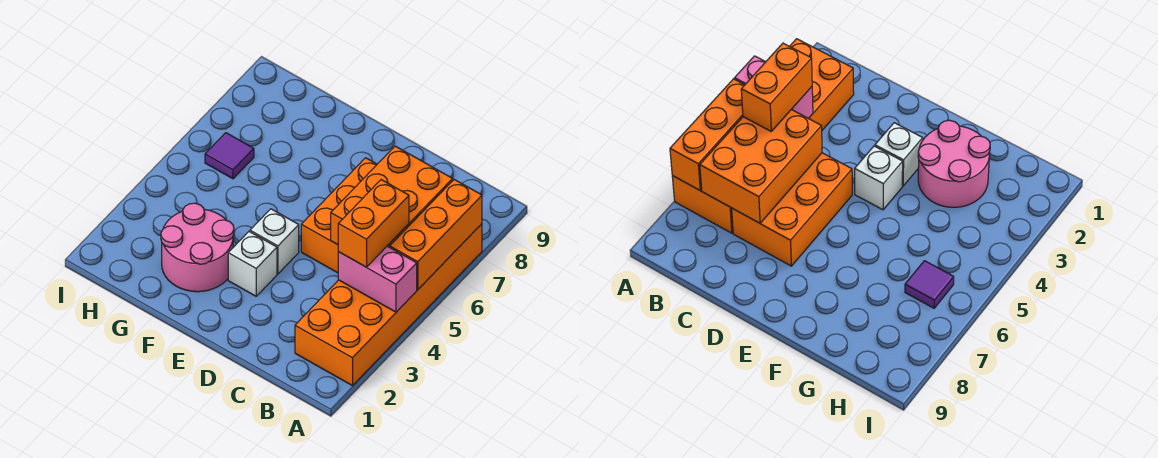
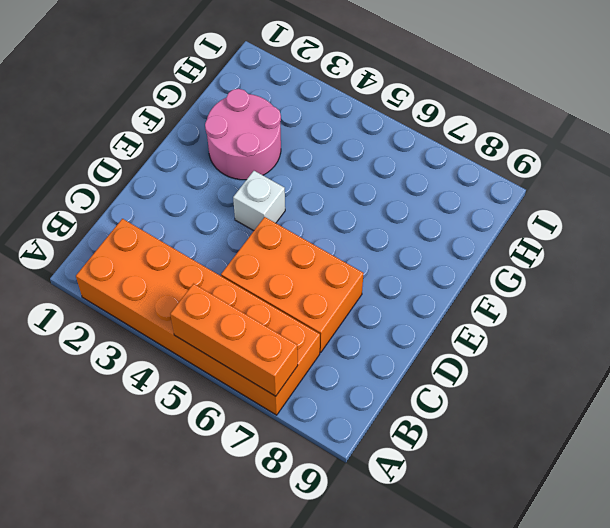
none -> white brick E3 level 1
none -> purple tile H6 level 1

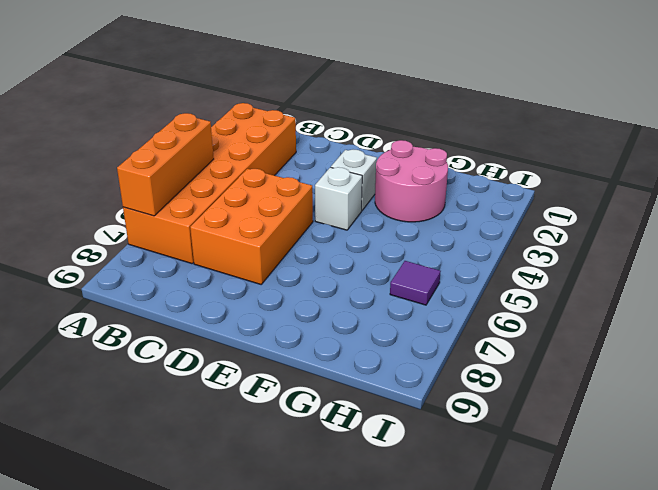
none -> pink brick A4:B4 level 2
none -> orange brick B5:C7 level 2

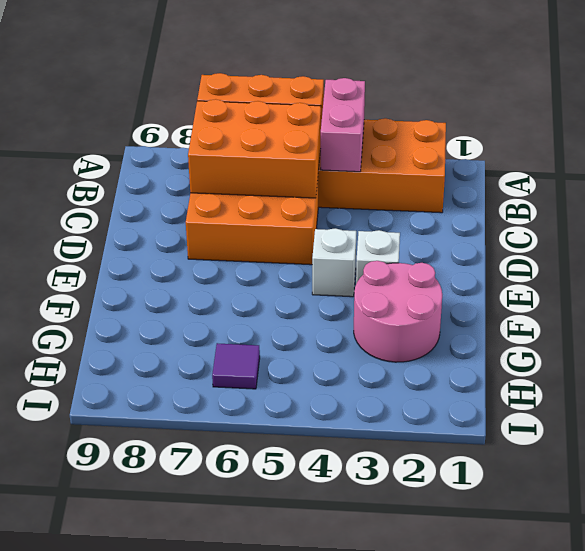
none -> orange brick B4:B5 level 3

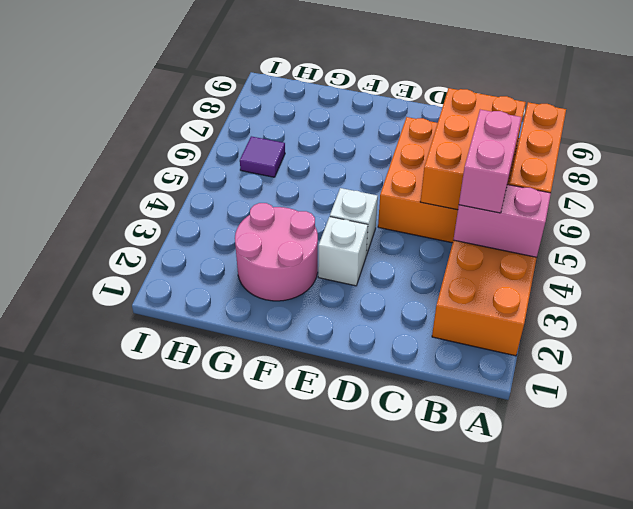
pink brick B4:B5 level 3 -> orange brick B4:B5 level 3

